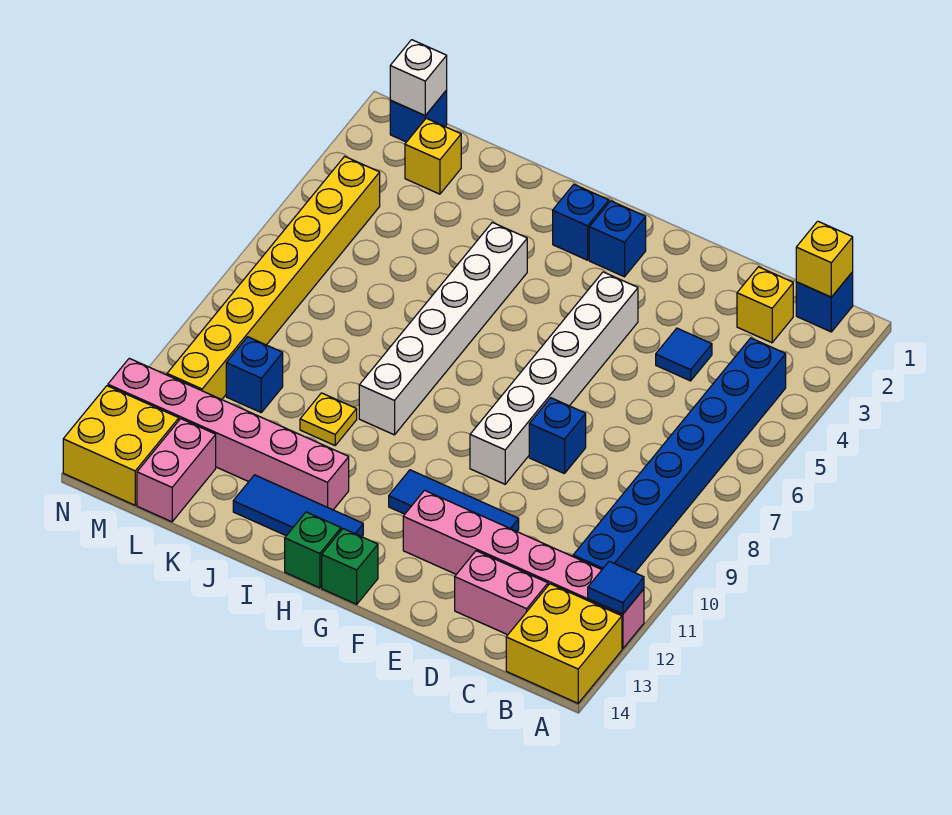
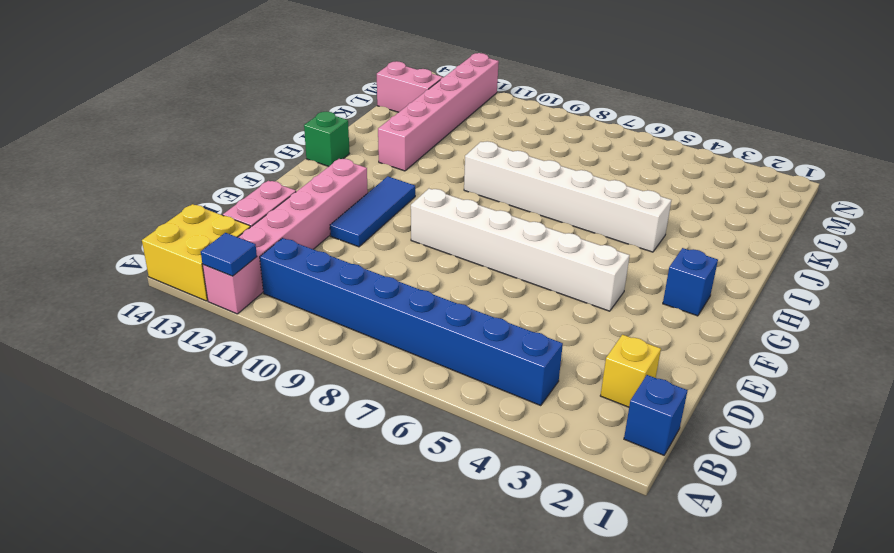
none -> blue tile D4 level 1
none -> blue brick E8 level 1
none -> green brick G14 level 1

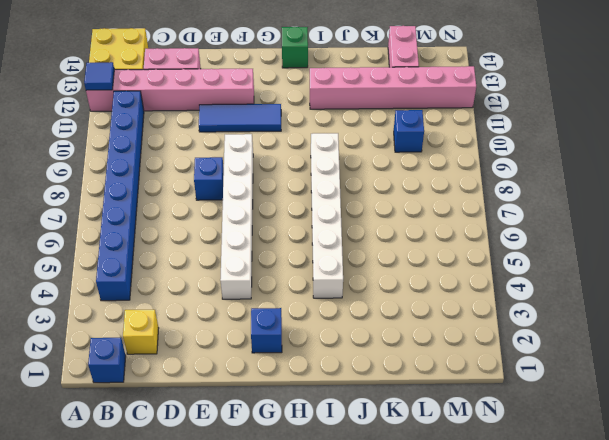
none -> blue tile D4 level 1
none -> green brick G14 level 1
none -> blue brick H2 level 1

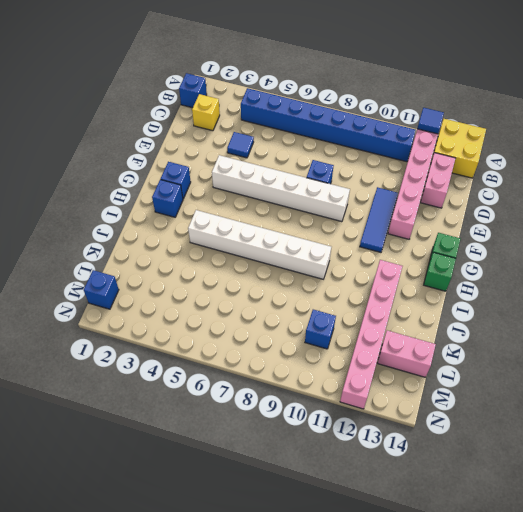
none -> blue tile H13:J13 level 1
none -> yellow plate J10 level 1
none -> yellow brick L2 level 1

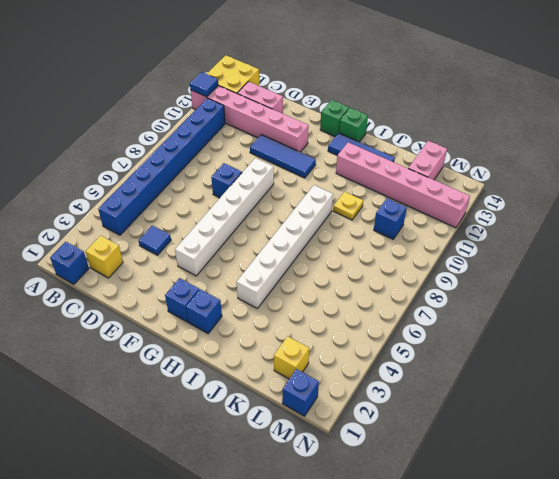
none -> yellow brick M4:M11 level 1
none -> yellow brick M13:N14 level 1
none -> yellow brick B1 level 2

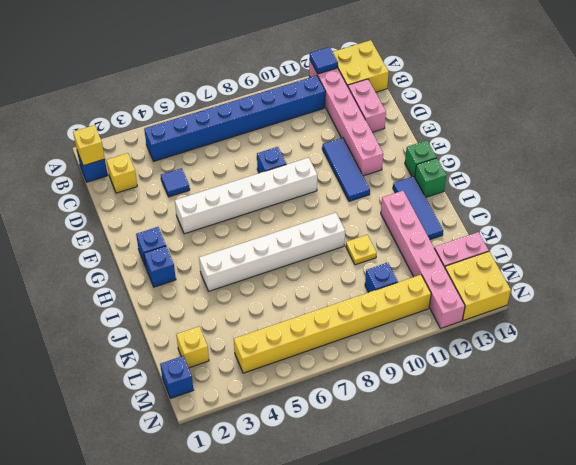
none -> white brick M1 level 2

